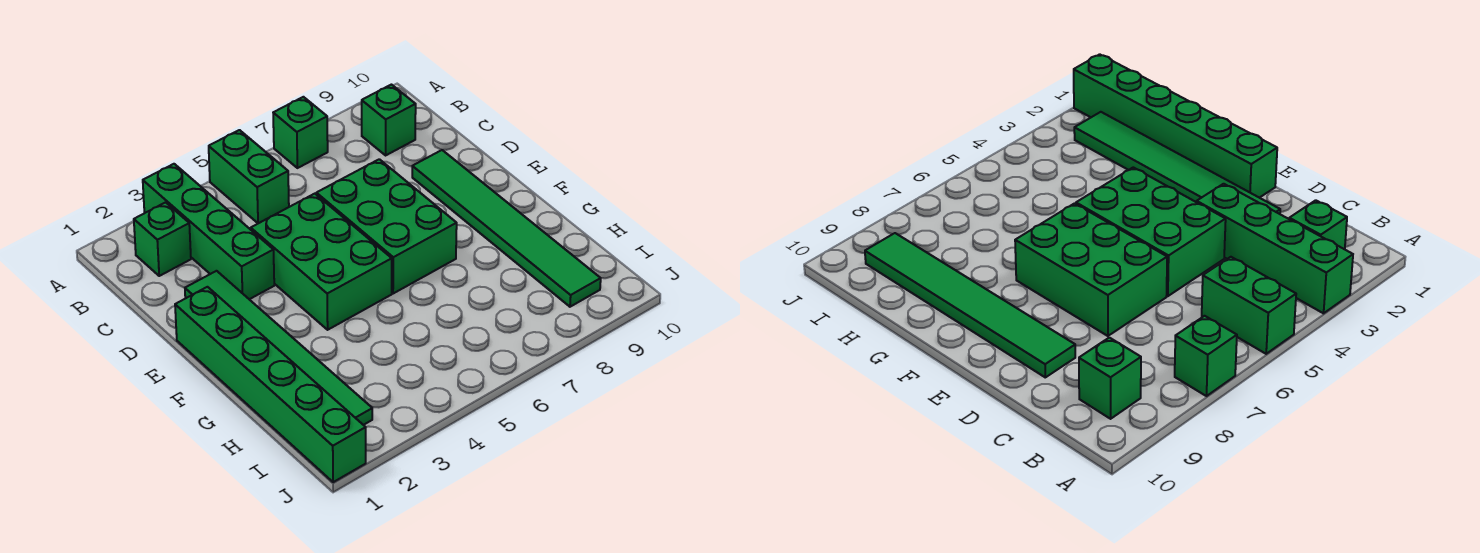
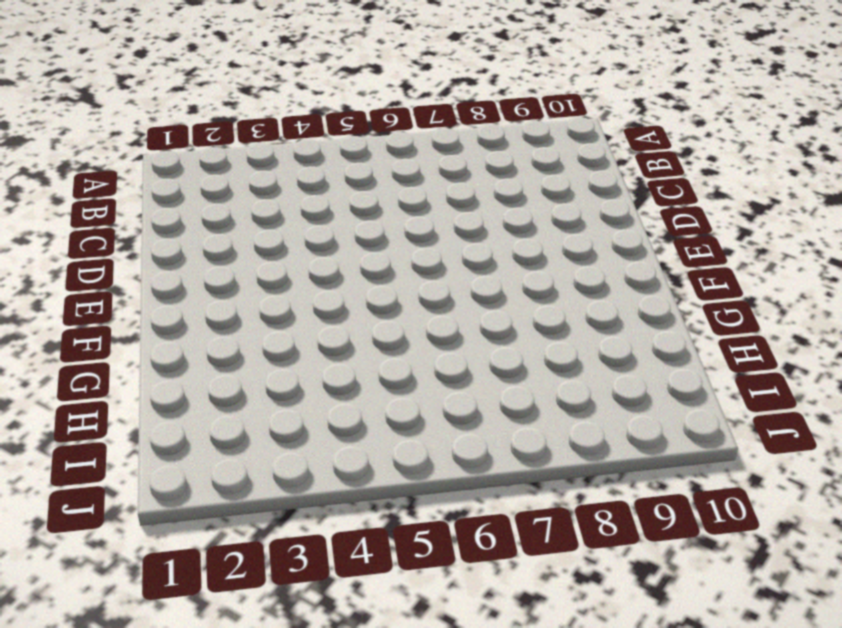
none -> green brick A3:D3 level 1
none -> green brick A5:B5 level 1

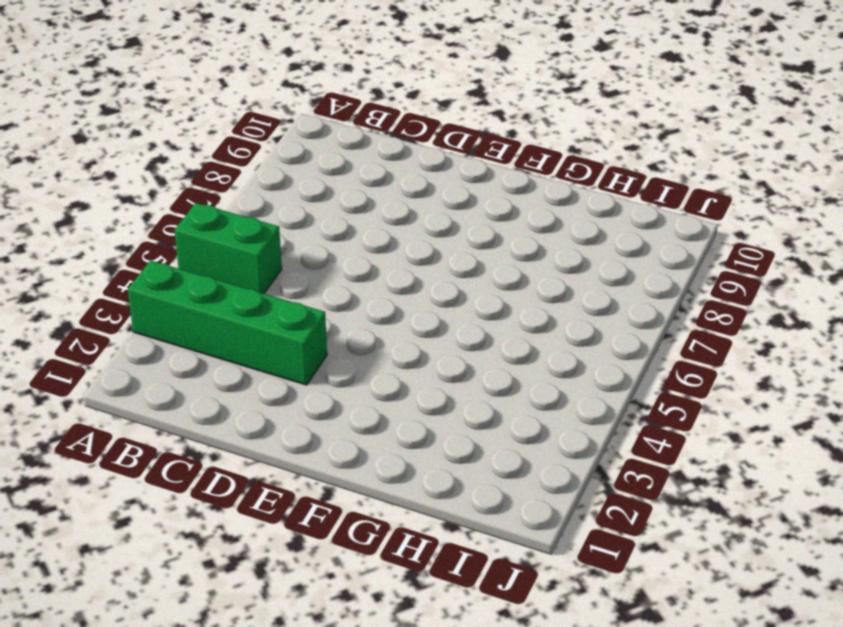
none -> green brick A7 level 1
none -> green brick B2 level 1

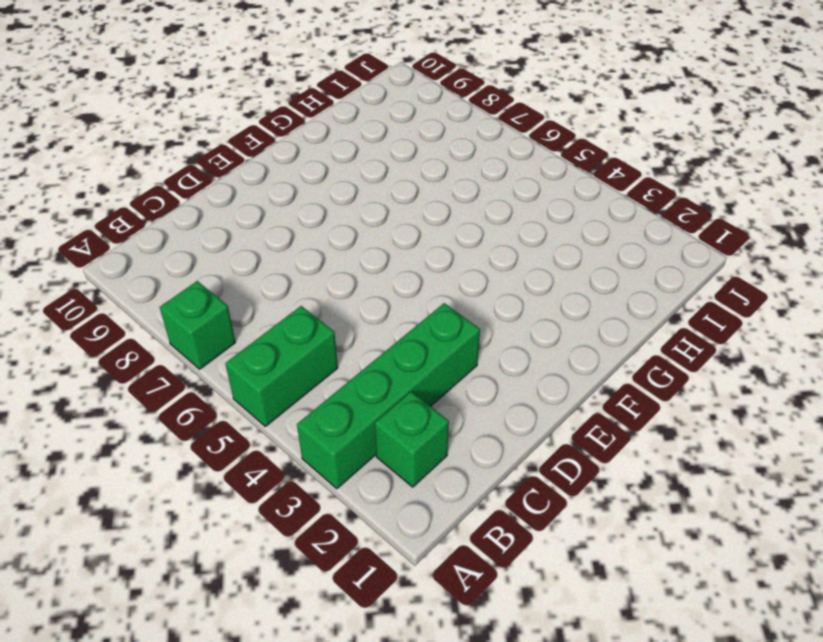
none -> green brick B9 level 1
none -> green tile D2:I2 level 1

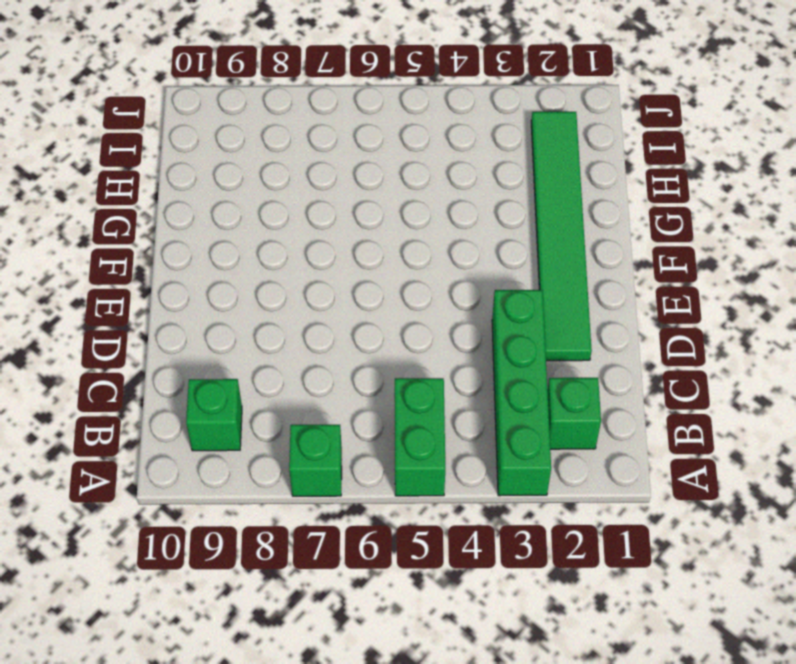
none -> green brick D4:F5 level 1
none -> green brick D6:F7 level 1

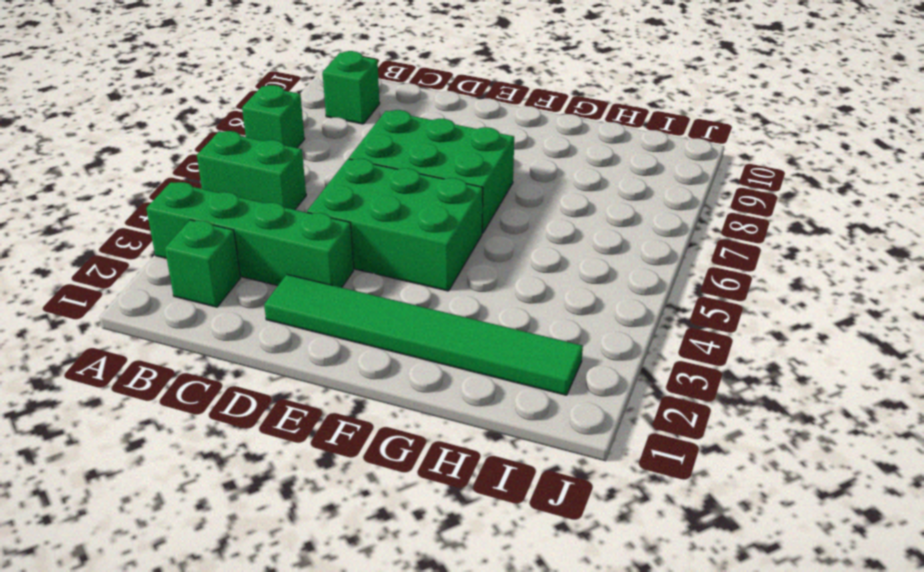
none -> green tile D9:I9 level 1
none -> green brick E1:J1 level 1

